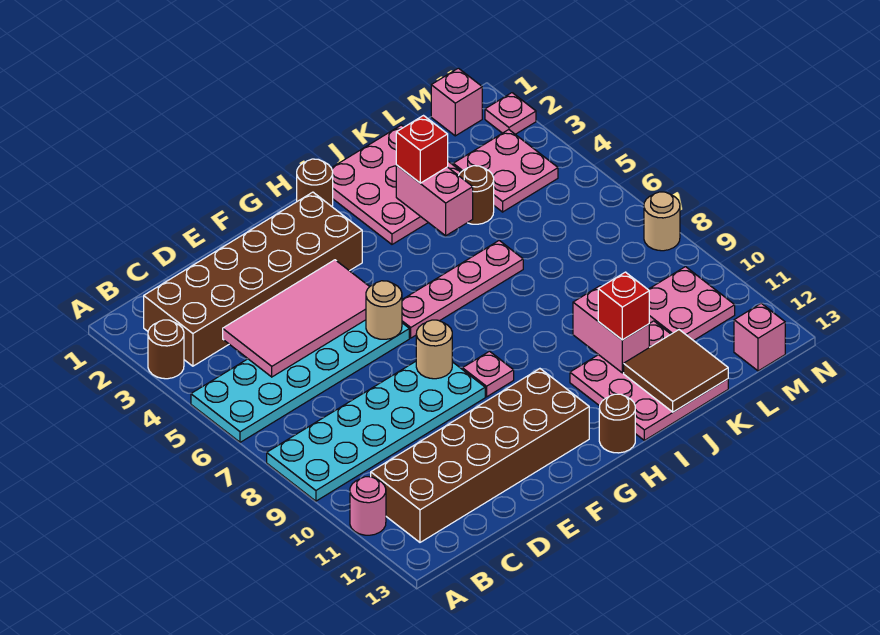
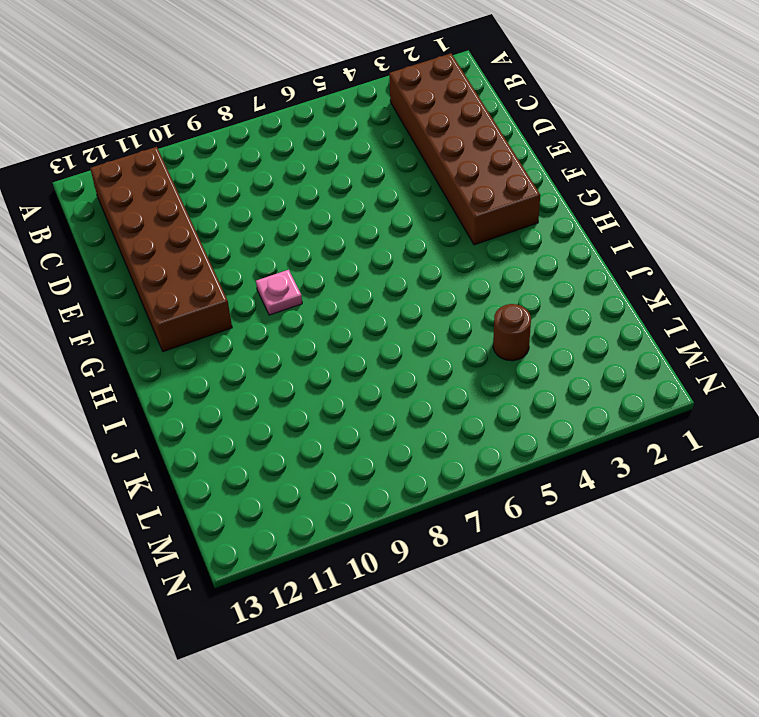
none -> brown round brick A3 level 1
none -> cyan plate A5:F6 level 1
none -> cyan plate A8:F9 level 1

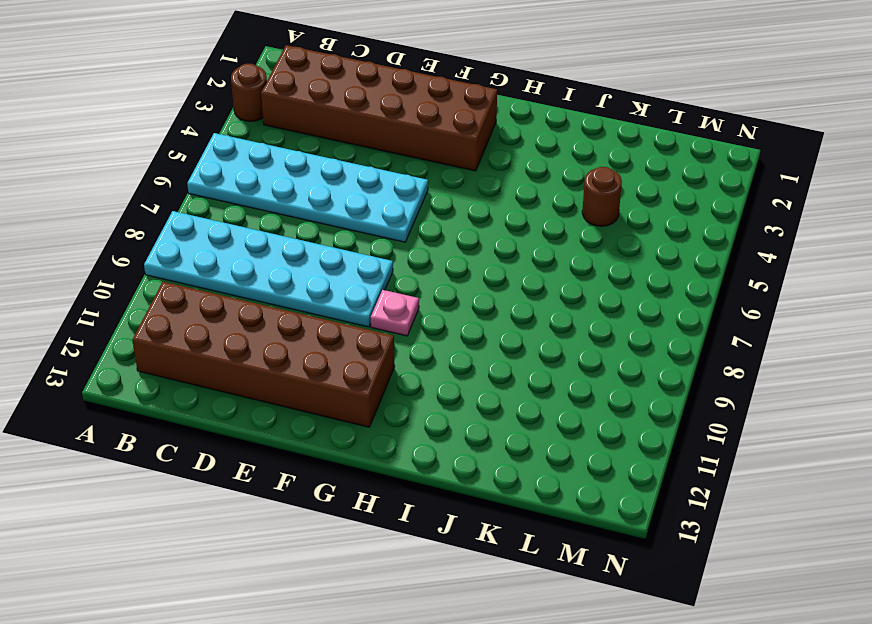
none -> pink round brick A11 level 1
none -> pink plate G6:J6 level 1
none -> brown round brick H1 level 1

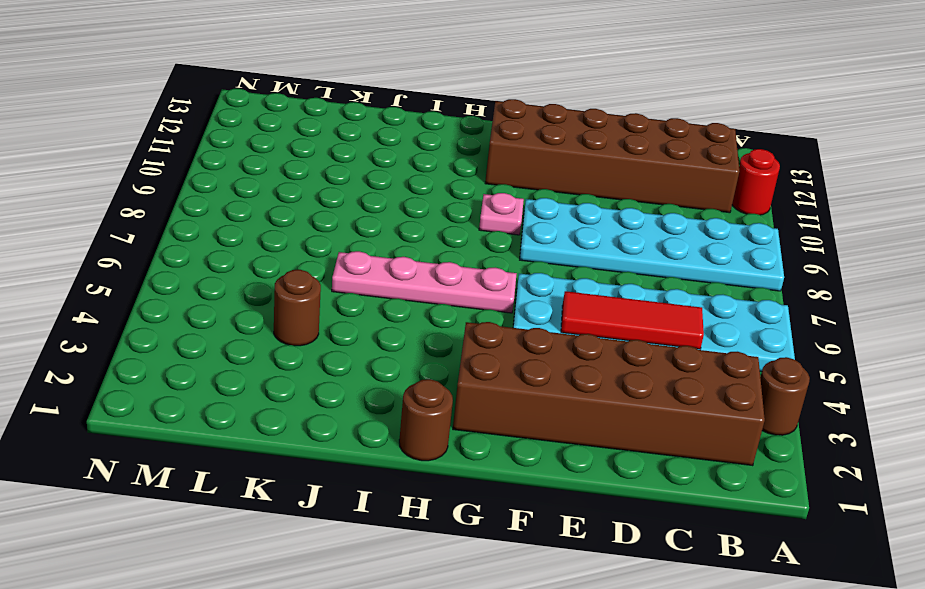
red round brick A11 level 1 -> pink round brick A11 level 1
red tile C5:E5 level 2 -> pink tile C4:F5 level 2
none -> brown round brick H13 level 1
none -> pink plate I1:K3 level 1
none -> pink plate I11:K13 level 1

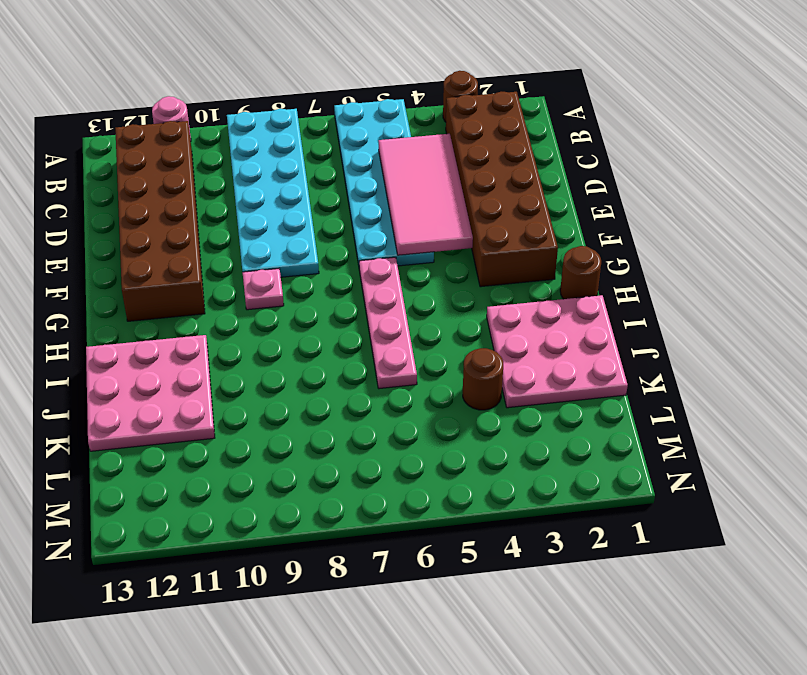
none -> brown round brick H13 level 1
none -> pink plate L3:M4 level 1
none -> pink plate L10:M11 level 1

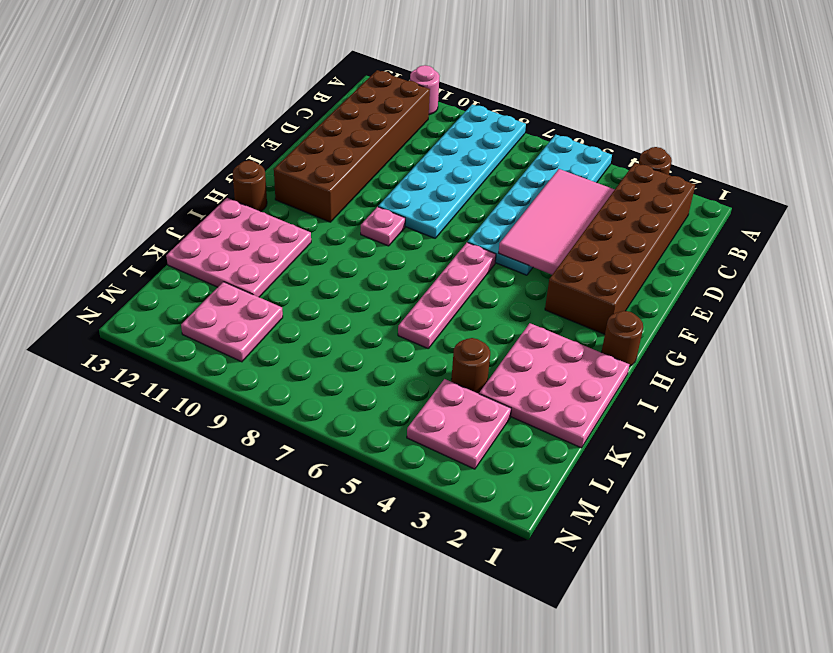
none -> pink brick M1 level 1
none -> pink brick M13 level 1
none -> pink plate N2 level 1

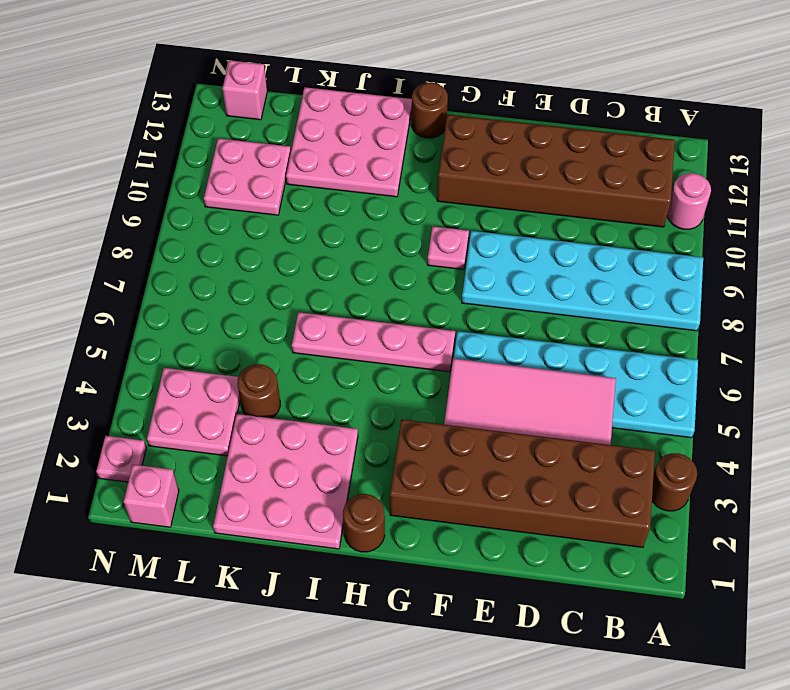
none -> tan round brick N8 level 1
none -> tan round brick F6 level 2
none -> tan round brick F8 level 2

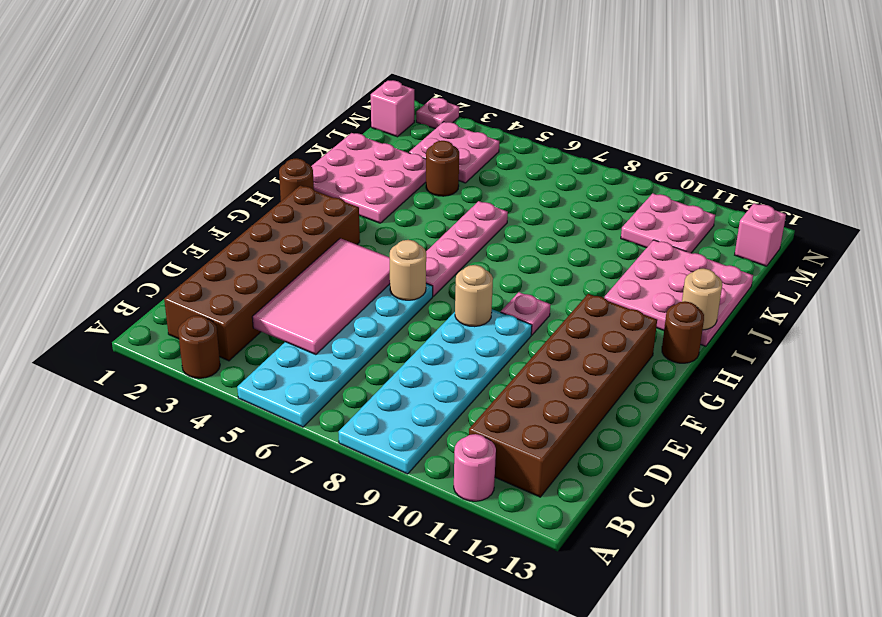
tan round brick I13 level 2 -> tan round brick N8 level 1
none -> pink brick J3:J4 level 2
none -> pink brick J10:J11 level 2
none -> brown tile J12:K13 level 2

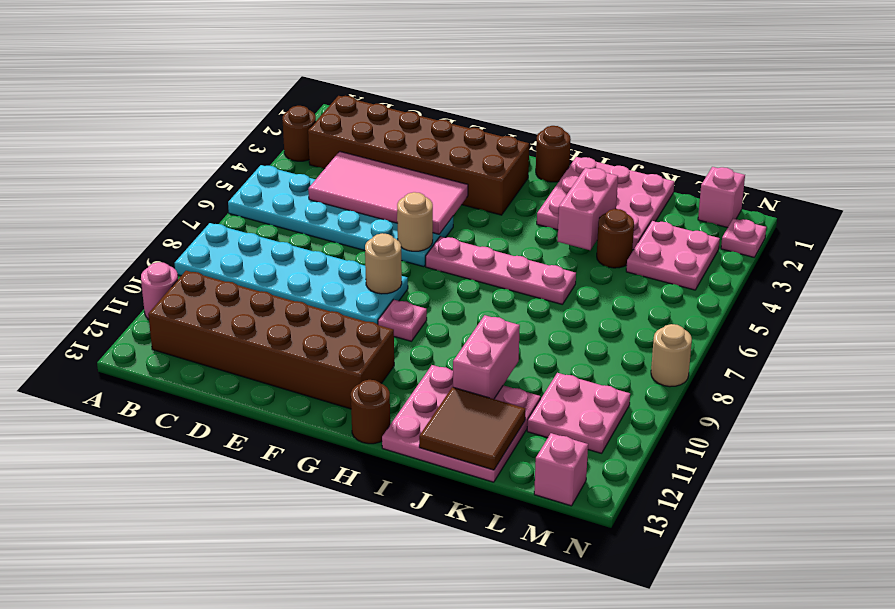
none -> red brick J3 level 3
none -> red brick J11 level 3

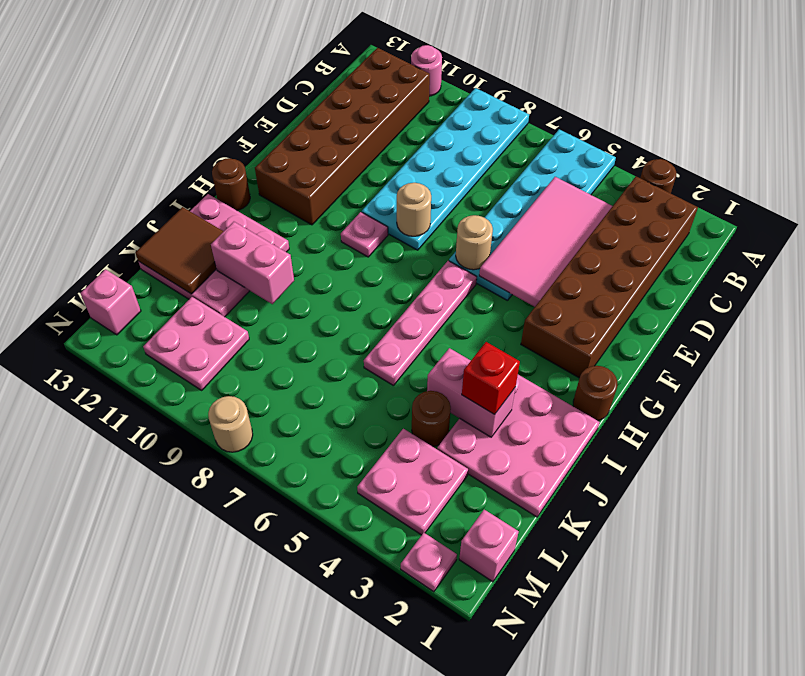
none -> red brick J11 level 3

